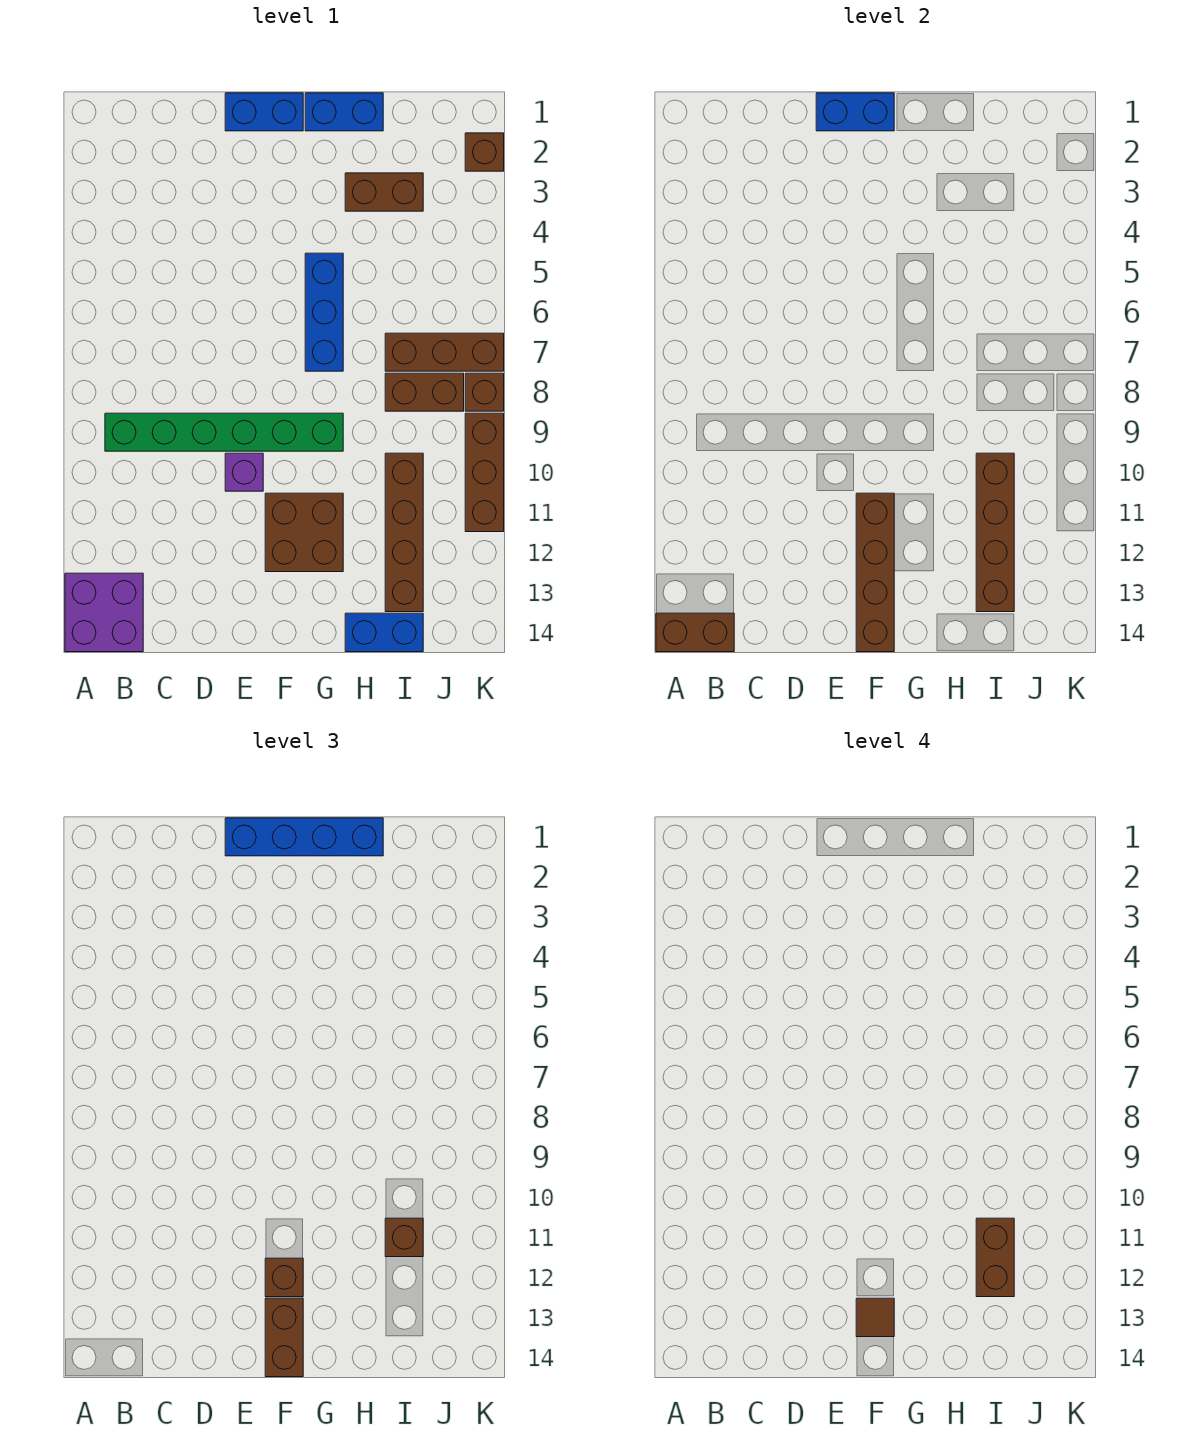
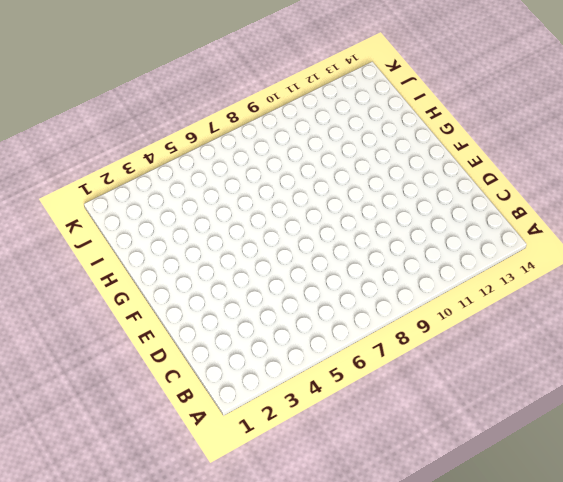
none -> purple brick A13:B14 level 1
none -> green brick B9:G9 level 1
none -> blue brick E1:F1 level 1

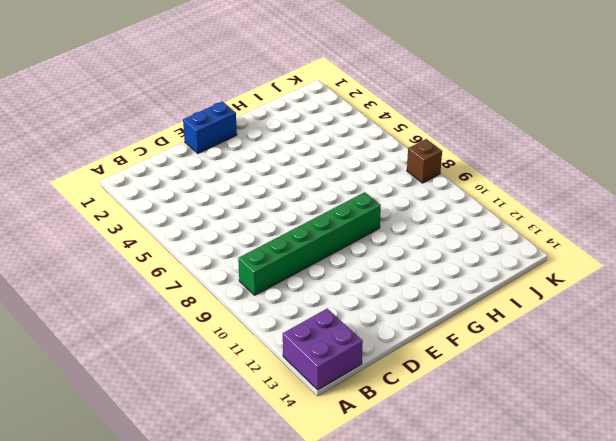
none -> purple brick E10 level 1
none -> brown brick F11:G12 level 1
none -> blue brick G1:H1 level 1

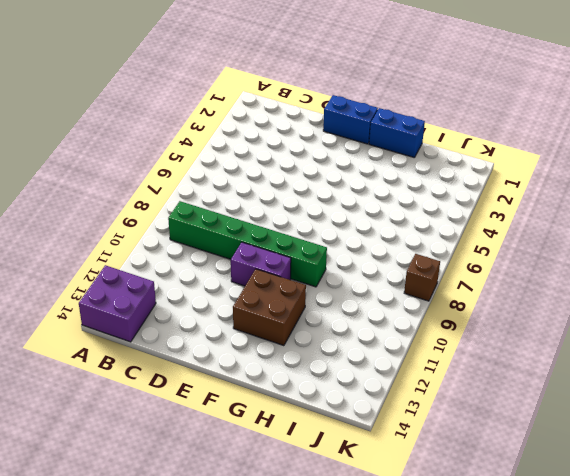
purple brick E10:F10 level 1 -> purple brick E10 level 1
none -> blue brick G5:G7 level 1
none -> brown brick H3:I3 level 1
none -> blue brick H14:I14 level 1

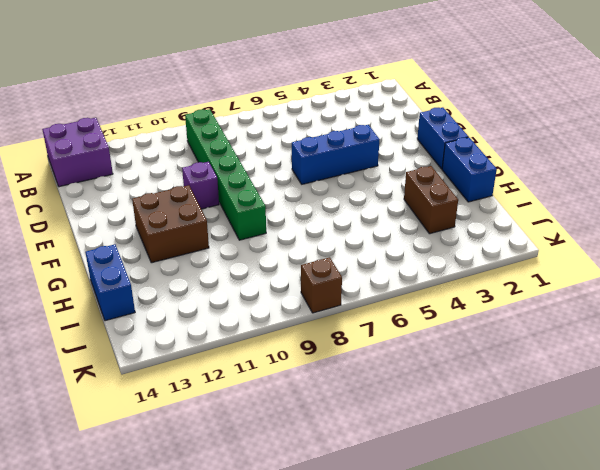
blue brick E4:E6 level 1 -> blue brick G5:G7 level 1
none -> brown brick I7:K7 level 1
none -> brown brick I8:J8 level 1
none -> brown brick I10:I13 level 1

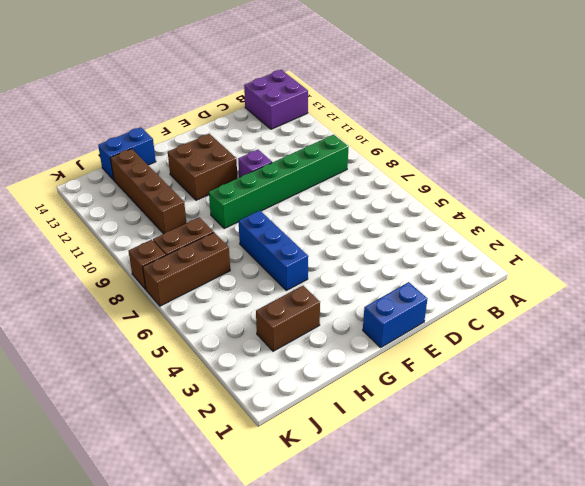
none -> blue brick G1:H1 level 1
none -> brown brick K2 level 1
none -> brown brick K9:K11 level 1

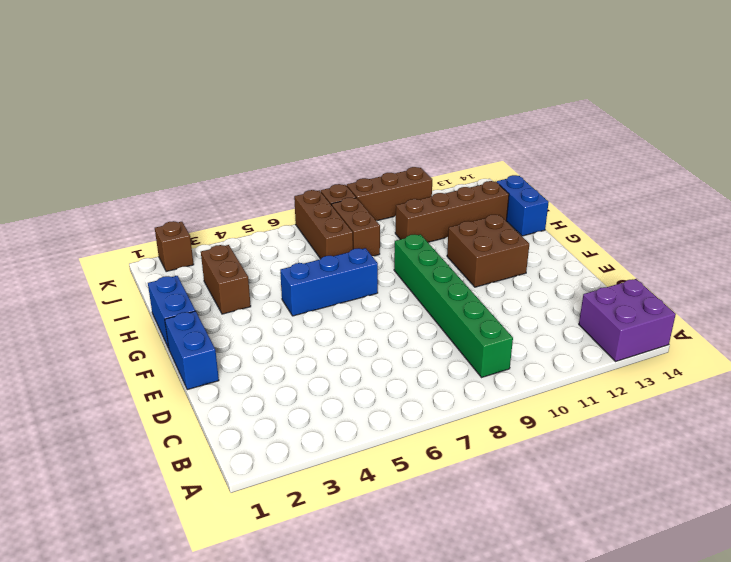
none -> purple brick E10 level 1
none -> brown brick A14:B14 level 2
none -> blue brick E1:F1 level 2

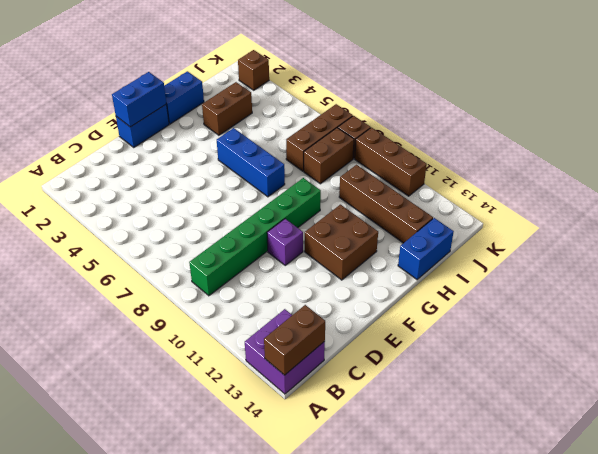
none -> brown brick F11:F14 level 2
none -> brown brick I10:I13 level 2
none -> blue brick E1:H1 level 3

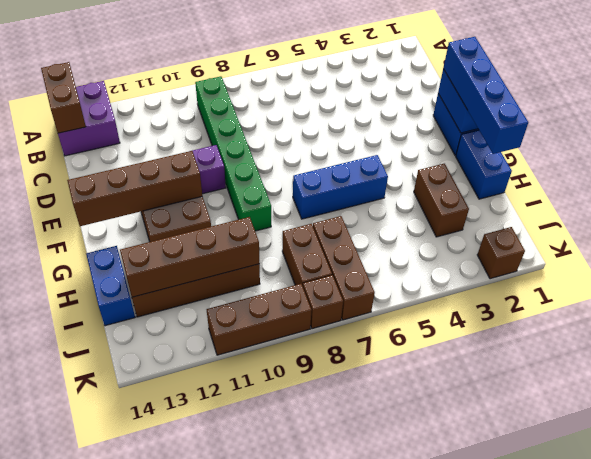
none -> brown brick F12 level 3
none -> brown brick F13:F14 level 3
none -> brown brick I11 level 3

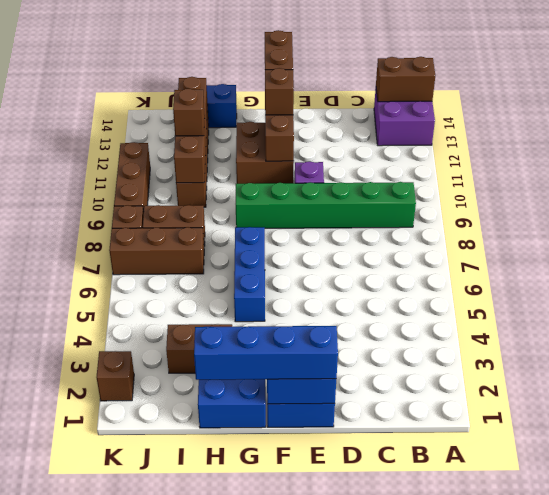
none -> brown tile F13 level 4
none -> brown brick I11:I12 level 4

